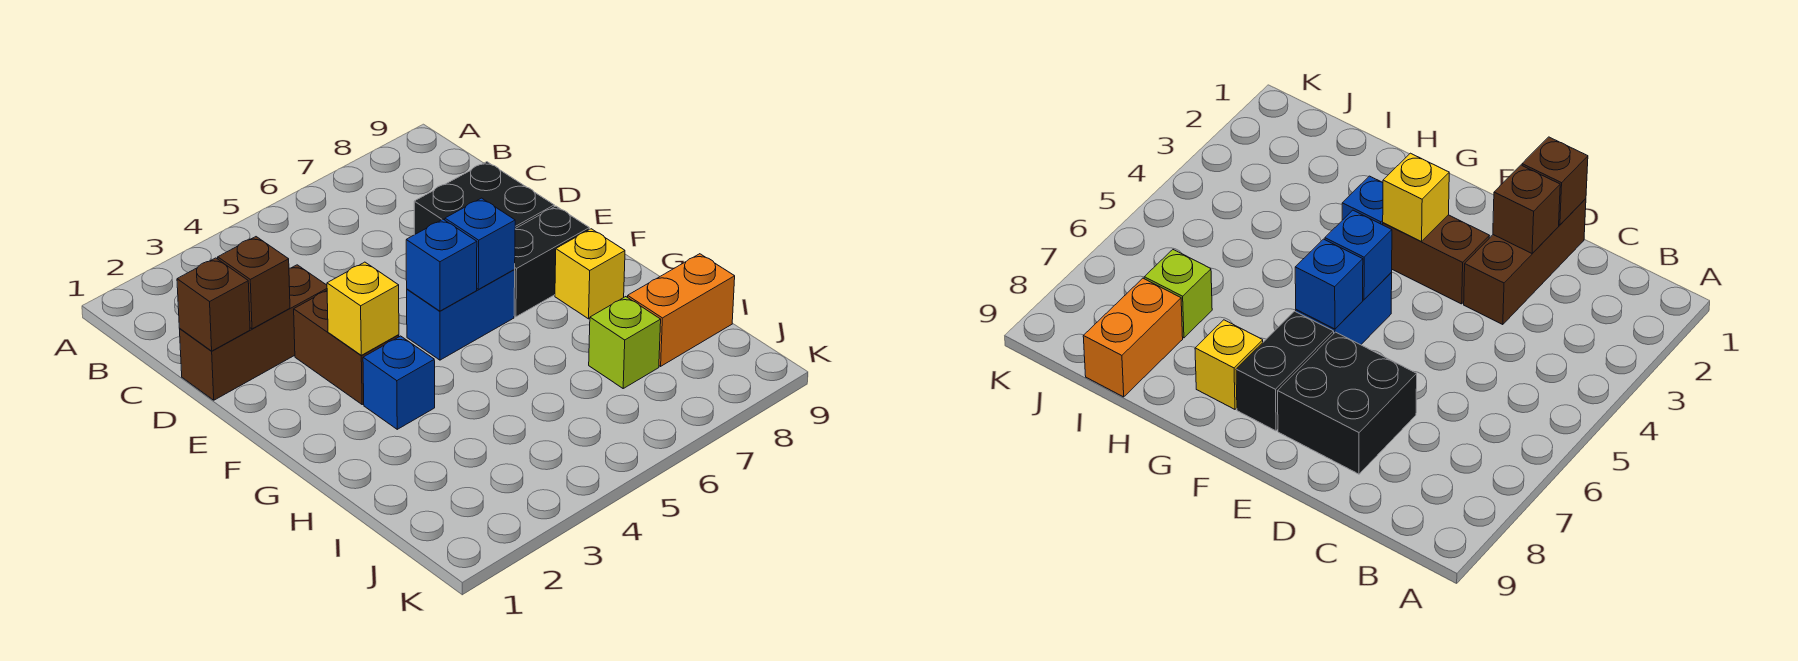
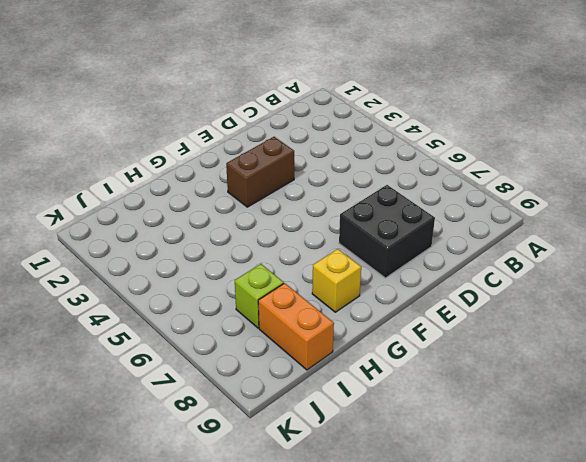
none -> brown brick D1:D3 level 1
none -> blue brick F5:F6 level 1
none -> black brick F7:F8 level 1

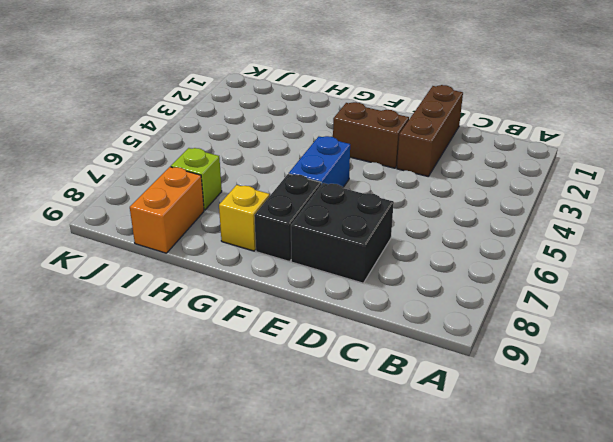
none -> blue brick G3 level 1
none -> brown brick D1 level 2
none -> brown brick D2 level 2

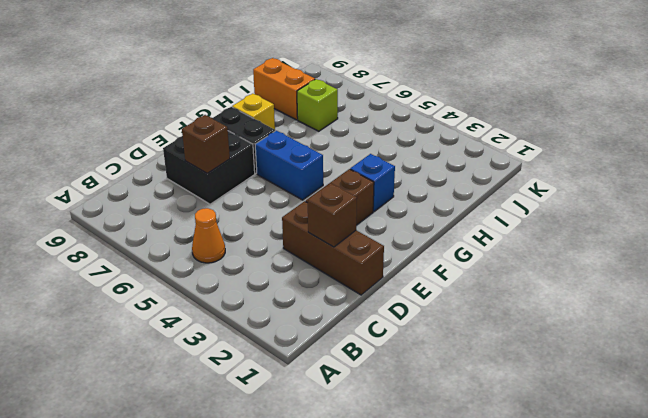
orange cone B5 level 1 -> none
brown brick D7 level 2 -> brown brick D1 level 2
none -> yellow brick F3 level 2
none -> blue brick F5 level 2
none -> blue brick F6 level 2

